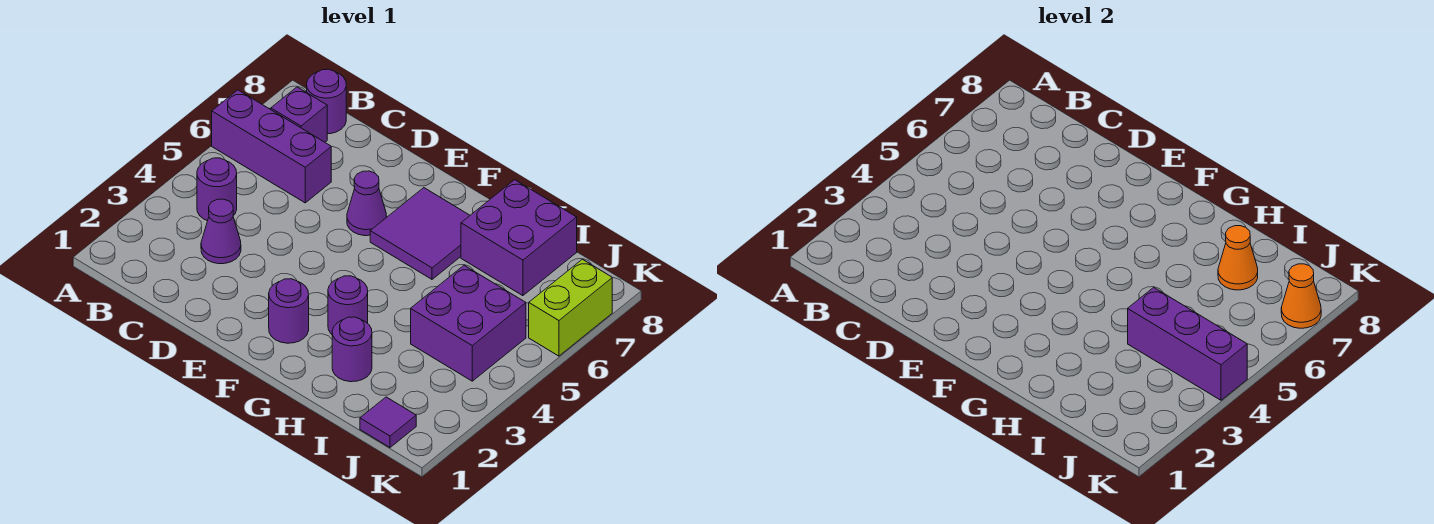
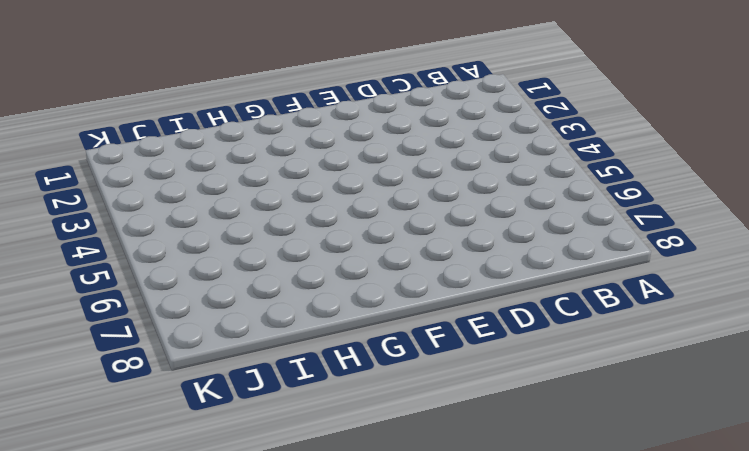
none -> purple brick A6:C6 level 1
none -> purple round brick B4 level 1
none -> purple brick B7 level 1

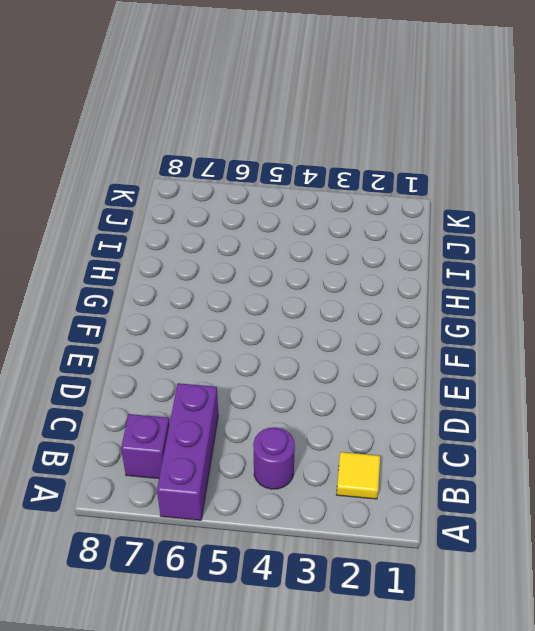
yellow tile B2 level 1 -> none
none -> purple round brick B8 level 1
none -> purple cone C3 level 1
none -> purple cone E6 level 1

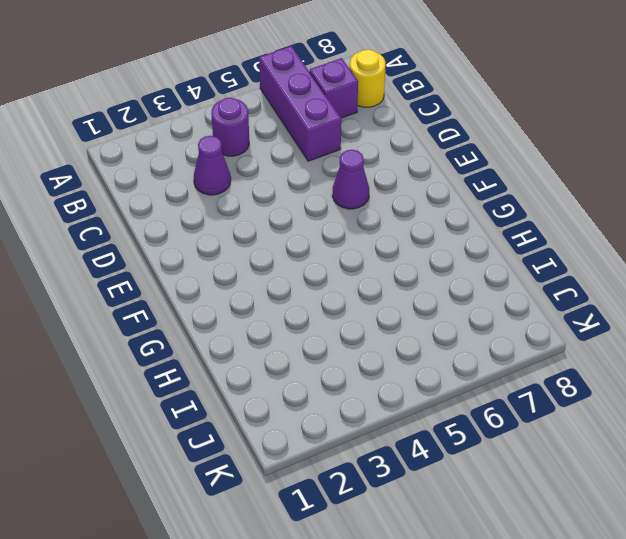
yellow round brick B8 level 1 -> purple round brick B8 level 1
none -> purple round brick F2 level 1
none -> purple tile F6:G7 level 1
none -> purple round brick G3 level 1

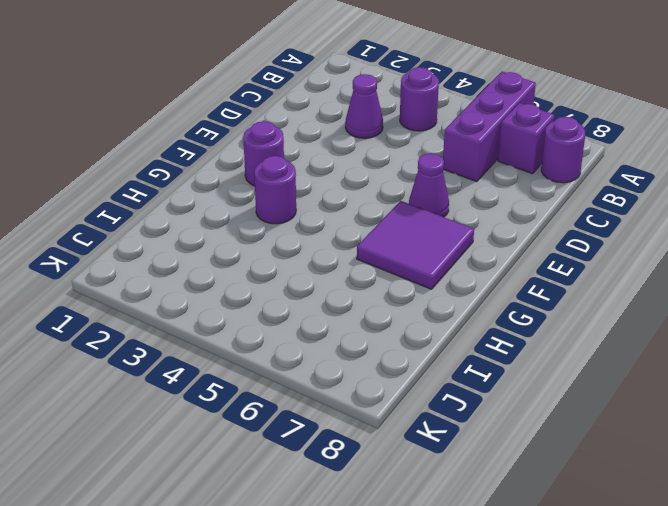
none -> purple round brick H2 level 1
none -> purple brick H7:I8 level 1
none -> purple brick I4:J5 level 1

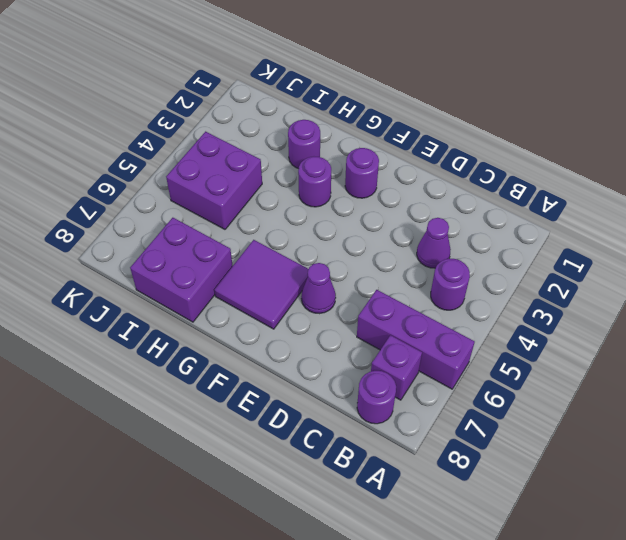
none -> purple tile J1 level 1
none -> lime brick K6:K7 level 1
none -> purple brick I4:K4 level 2

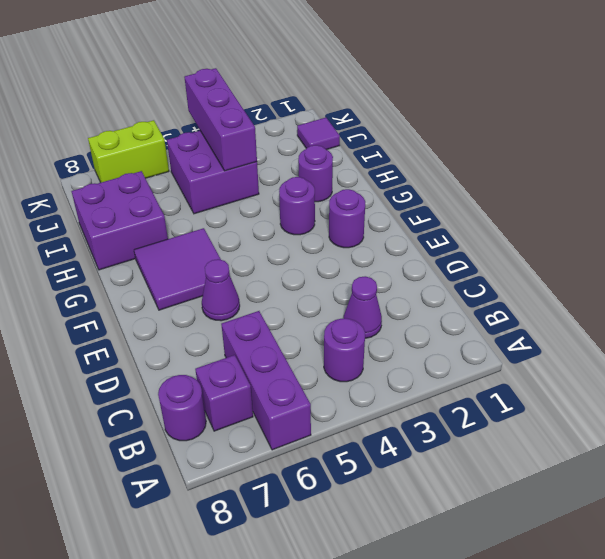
none -> orange cone I7 level 2
none -> orange cone K7 level 2

